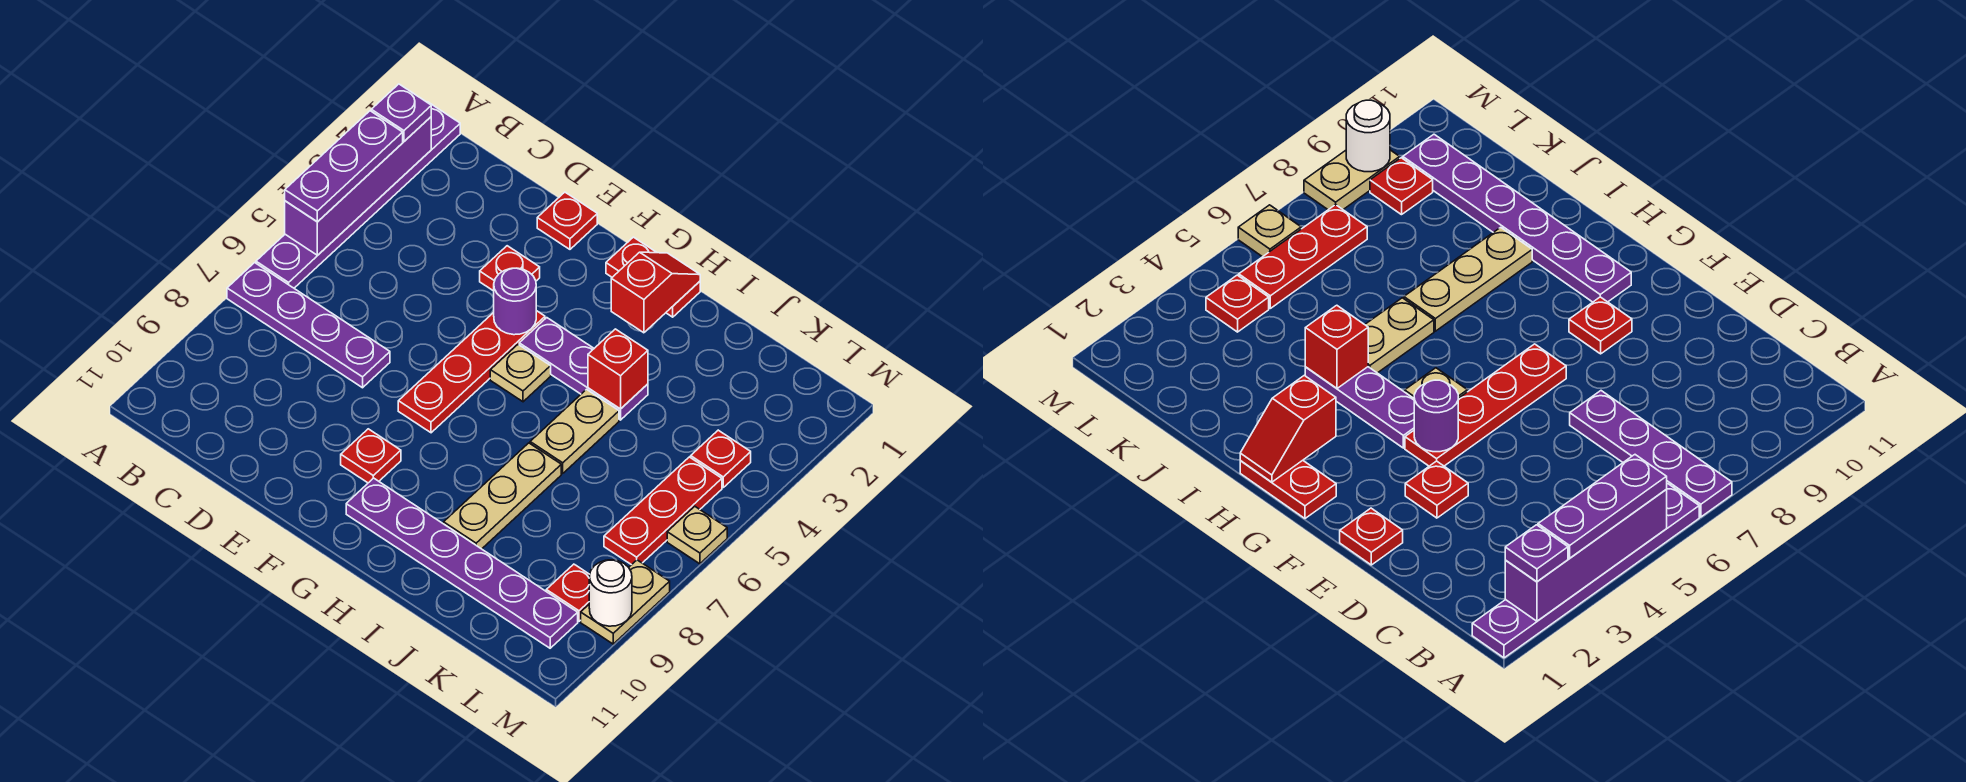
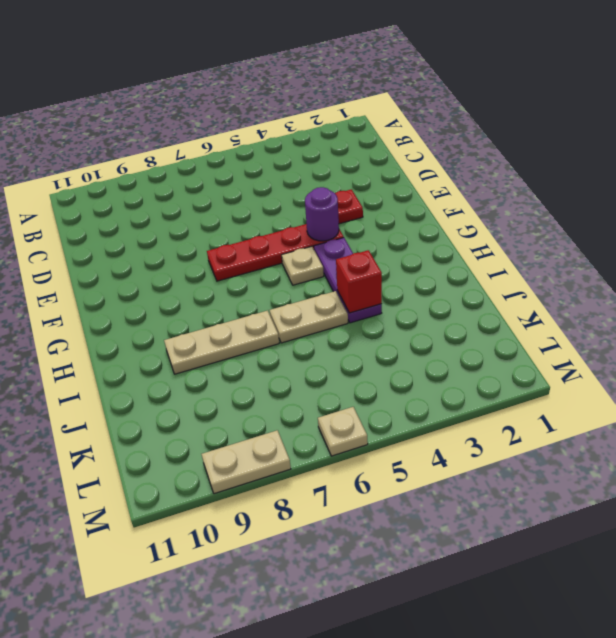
none -> purple plate A1:A6 level 1
none -> purple plate A7:D7 level 1
none -> red plate E1 level 1

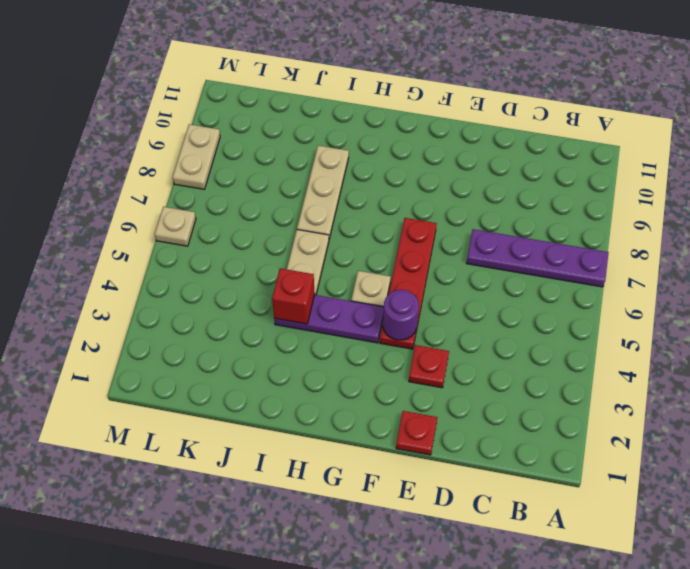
none -> purple plate A1:A6 level 1
none -> red plate F9 level 1
none -> red plate G1:H1 level 1

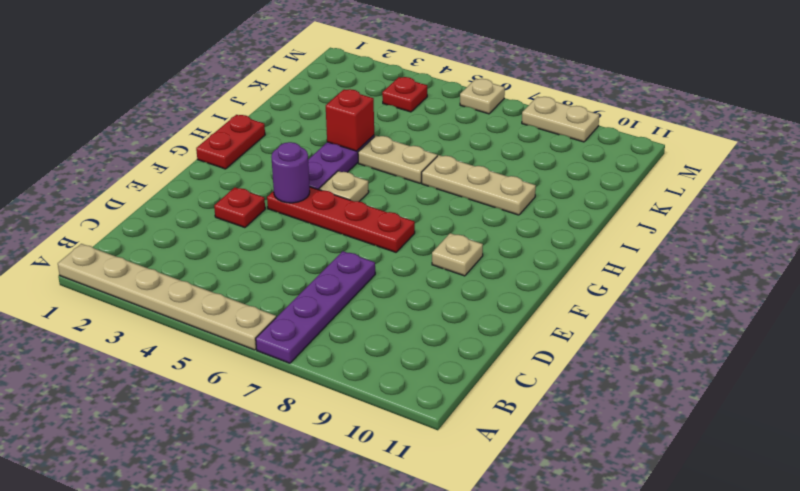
tan plate A1:A6 level 1 -> purple plate A1:A6 level 1
tan plate F9 level 1 -> red plate F9 level 1
none -> red plate E1 level 1
none -> purple plate G10:L10 level 1
none -> red plate L5:L7 level 1

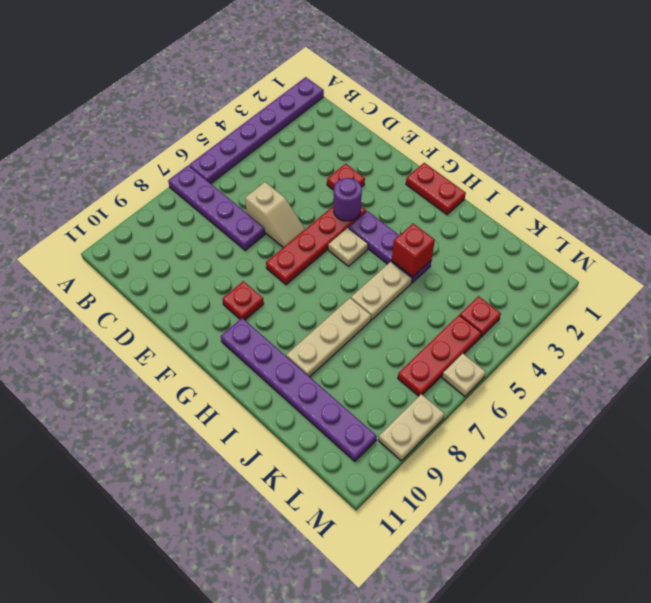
tan slope D6:E6 level 1 top D -> none
none -> red plate E1 level 1
none -> red plate L9 level 1
none -> purple brick A2:A5 level 2

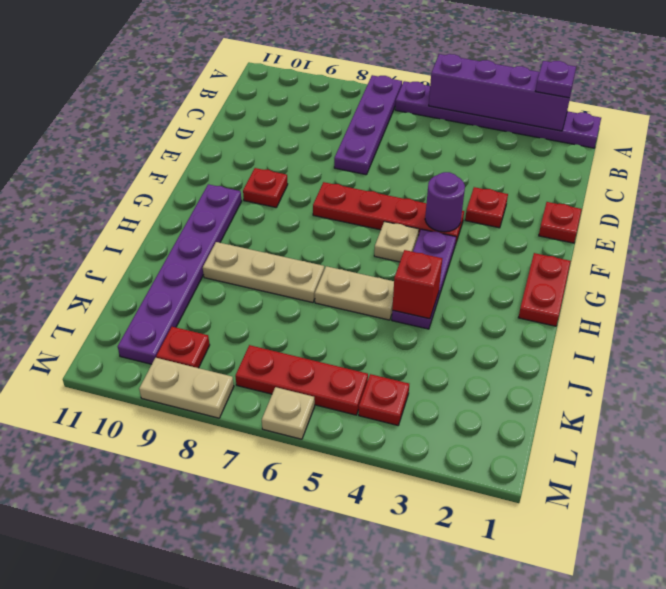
none -> red slope H1:H2 level 2 top 2
none -> white round brick M9 level 2
none -> purple plate A3:A5 level 3

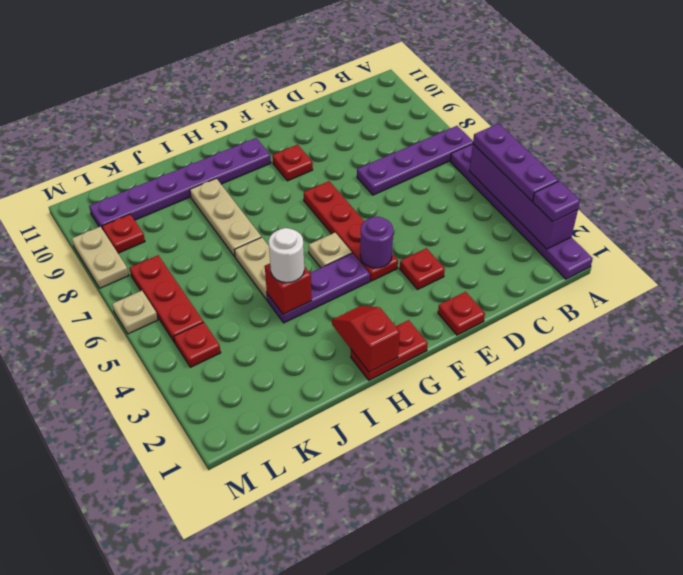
red slope H1:H2 level 2 top 1 -> red slope H1:H2 level 2 top 2
white round brick I4 level 3 -> white round brick M9 level 2

